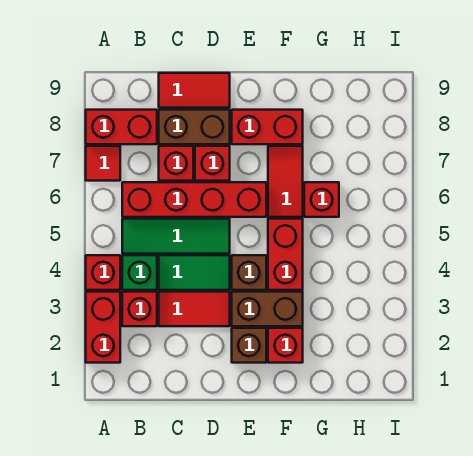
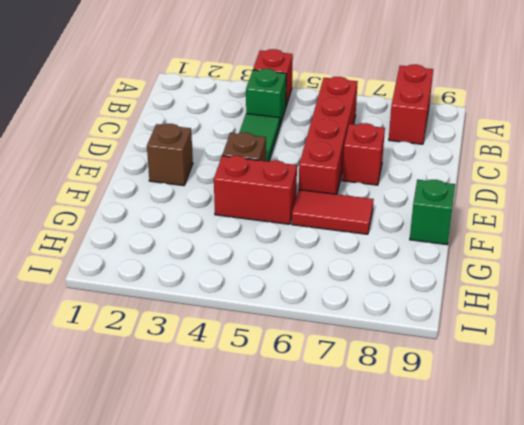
green brick F9 level 1 -> none
none -> red brick A2:A3 level 1
none -> red tile A7 level 1
none -> red brick B3 level 1

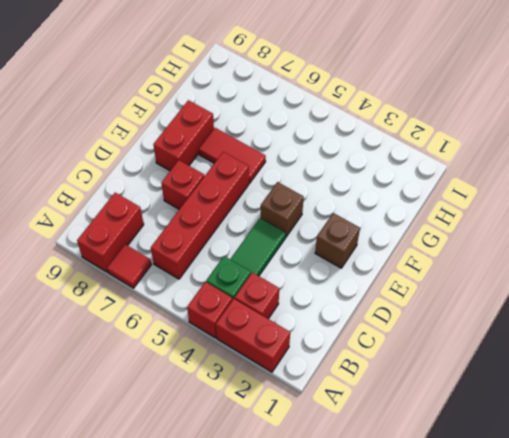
none -> green tile B5:D5 level 1
none -> red tile C3:D3 level 1
none -> red brick C7 level 1

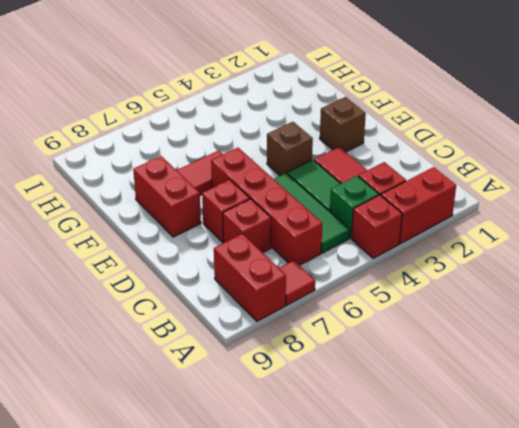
none -> brown brick C8:D8 level 1
none -> red tile C9:D9 level 1
none -> brown brick E3:F3 level 1

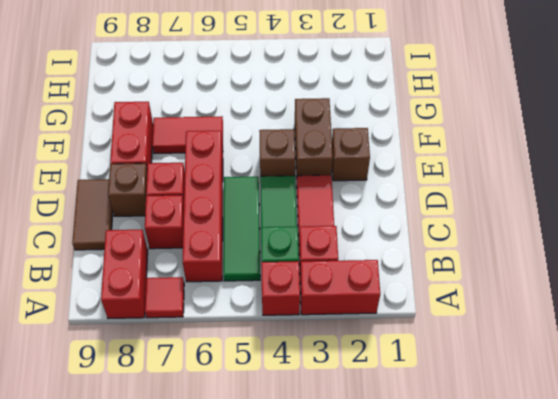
brown tile C9:D9 level 1 -> red tile C9:D9 level 1
brown brick D8 level 1 -> brown brick C8:D8 level 1
none -> red brick F2 level 1
none -> red brick F4:F5 level 1
none -> red brick G6 level 1

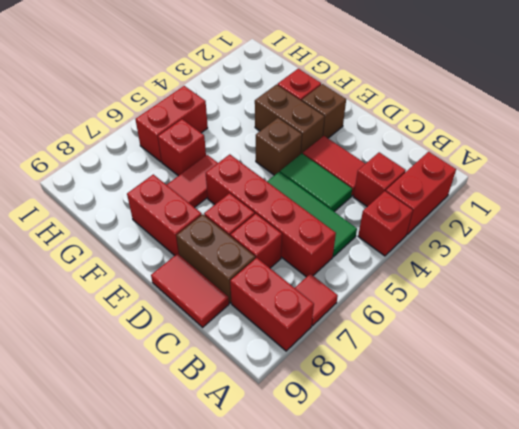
red brick H5:H6 level 1 -> red brick F4:F5 level 1
none -> green brick B4 level 1

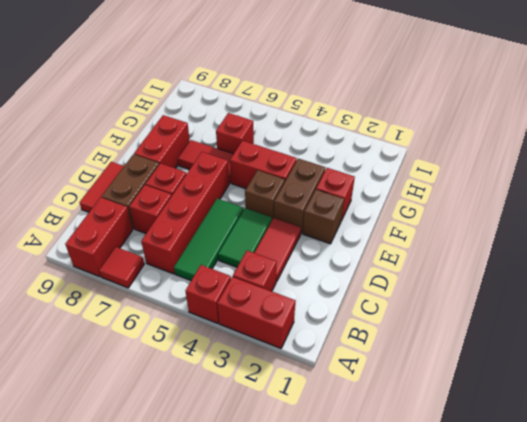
none -> green brick B4 level 1

